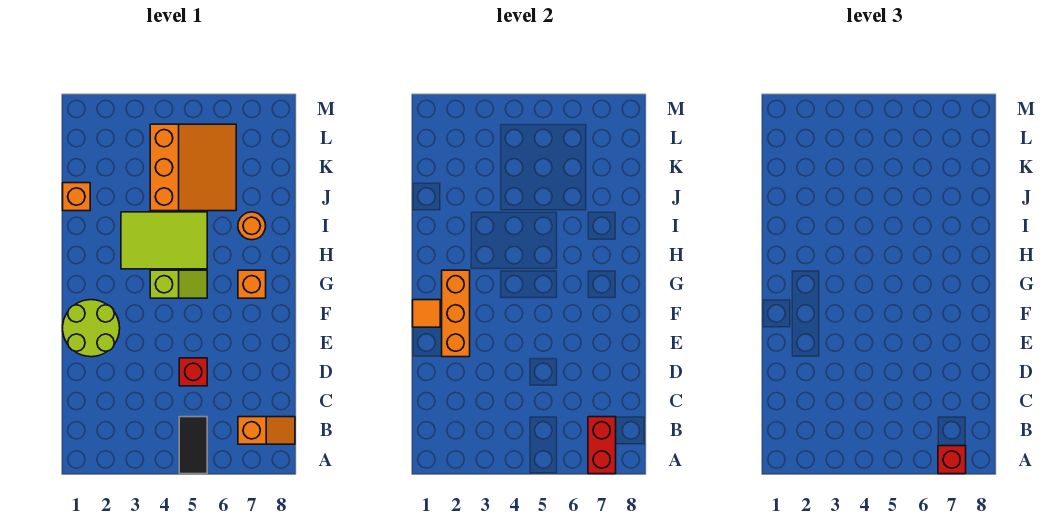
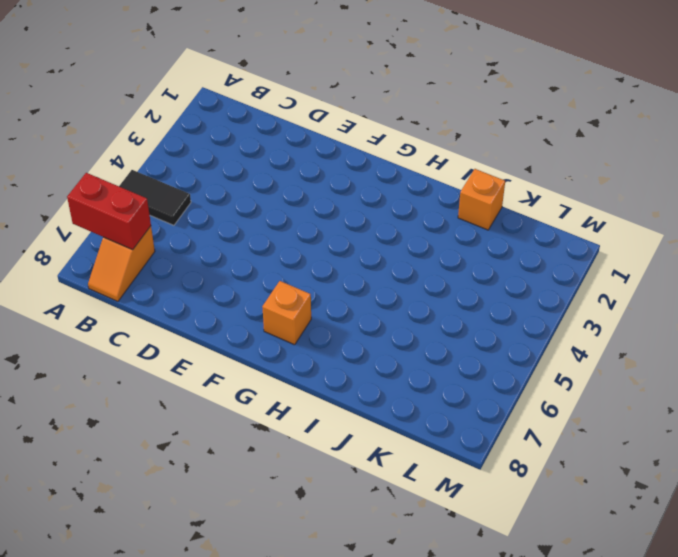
none -> red brick D5 level 1
none -> lime round brick E1:F2 level 1
none -> lime slope G4:G5 level 1 top 4

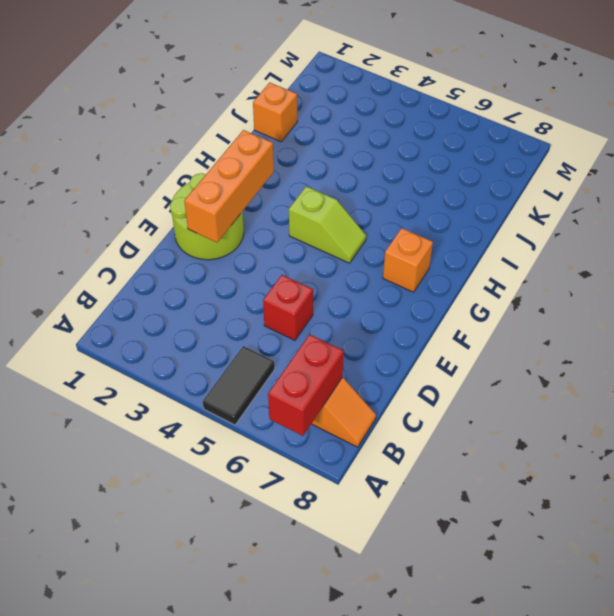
none -> lime tile H3:I5 level 1
none -> orange round brick I7 level 1
none -> orange slope J4:L6 level 1 top 4

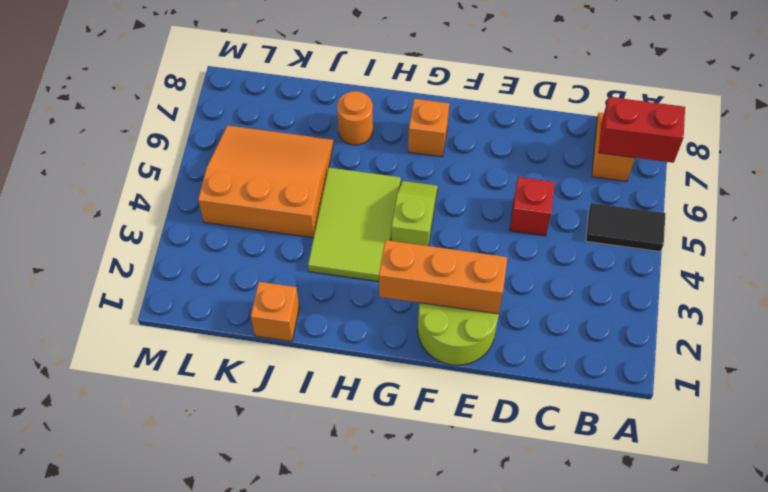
none -> orange tile F1 level 2
none -> red brick A7 level 3

